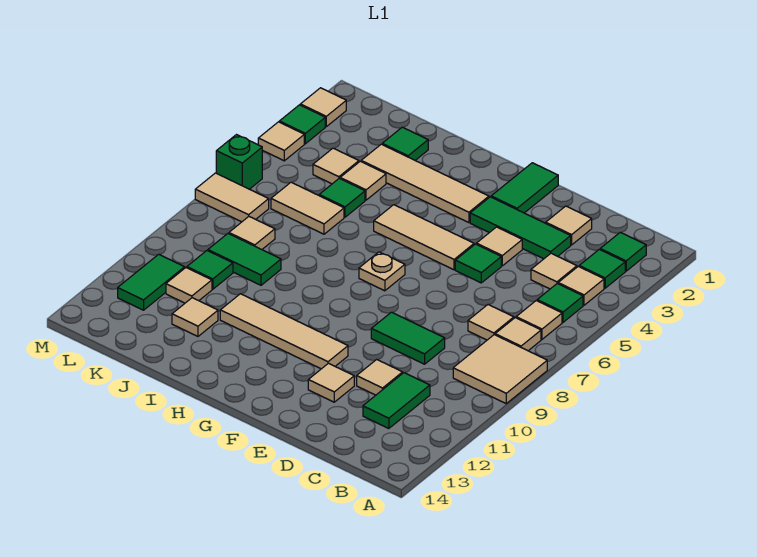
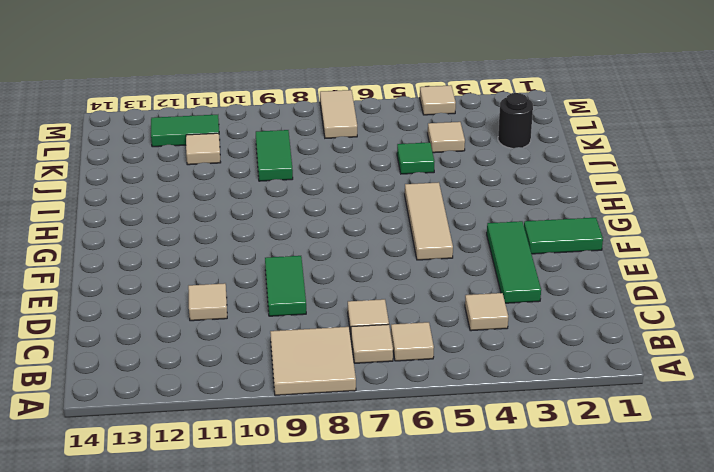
black round brick K2 level 1 -> none
none -> green tile B2 level 1
none -> green tile B3 level 1
none -> tan tile B4 level 1
none -> green tile B5 level 1

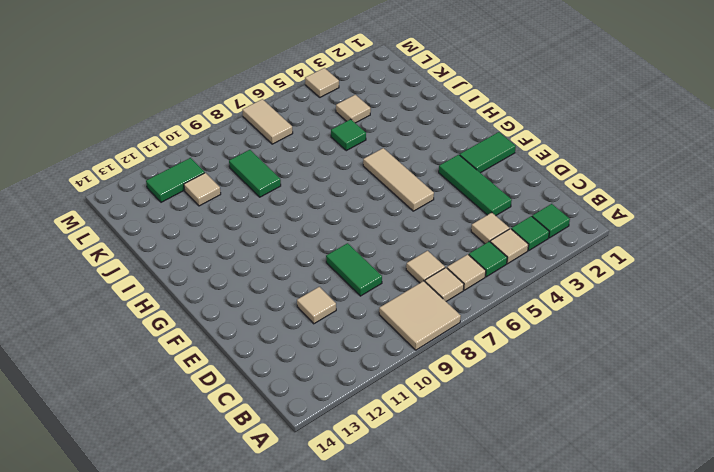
none -> green tile C11:C12 level 1
none -> tan tile D2 level 1
none -> tan tile E4 level 1
none -> green tile E5 level 1

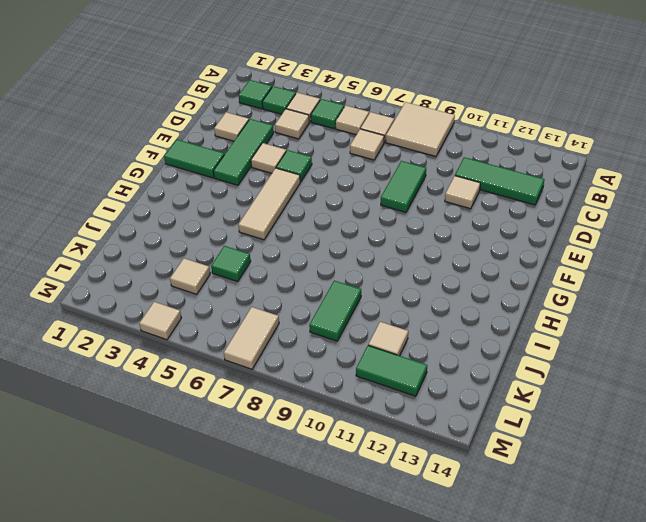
green tile C11:C13 level 1 -> green tile C11:C12 level 1
none -> tan tile E12 level 1
none -> tan tile F11:I11 level 1
none -> tan tile G3:J3 level 1
none -> tan plate G7 level 1

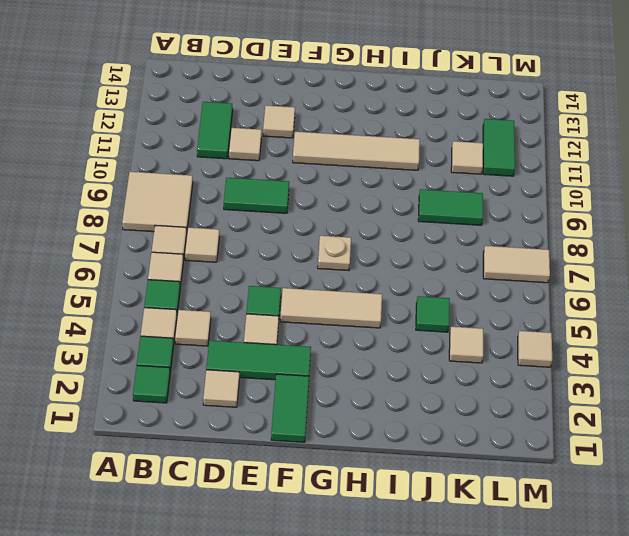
none -> tan tile G3:J3 level 1
none -> green tile J2 level 1
none -> tan tile J4 level 1
none -> tan tile J6:K6 level 1

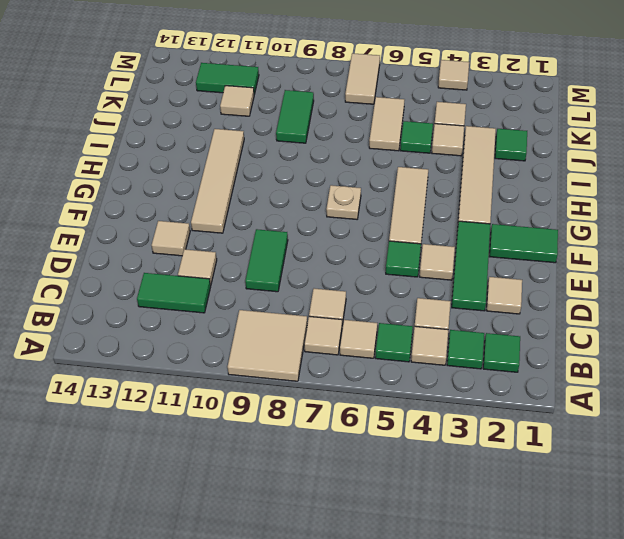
none -> tan tile J12 level 1
none -> tan tile K8 level 1
none -> green tile K10 level 1
none -> tan tile M2 level 1

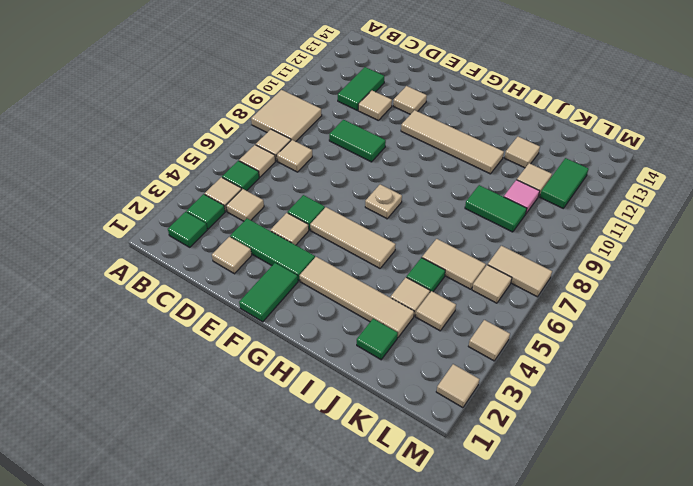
pink tile K10 level 1 -> green tile K10 level 1
tan tile L6 level 1 -> tan tile K8 level 1
none -> green tile M3 level 1
none -> green brick M6 level 1

